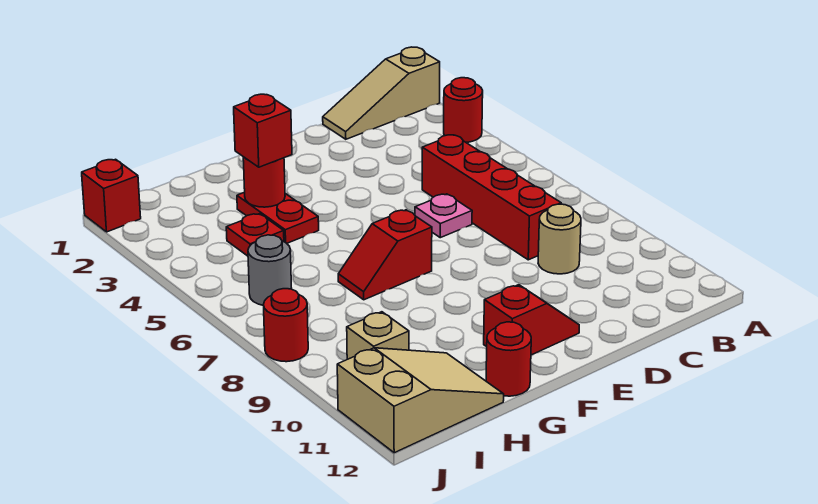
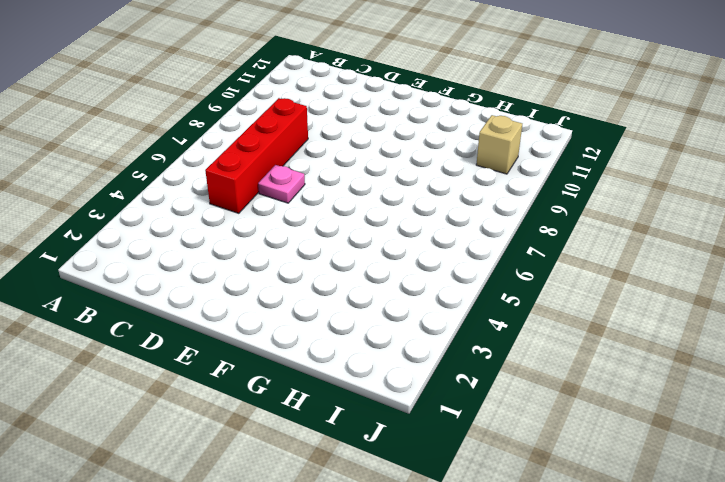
none -> tan slope A1:C1 level 1 top A
none -> red round brick A3 level 1
none -> tan round brick C9 level 1

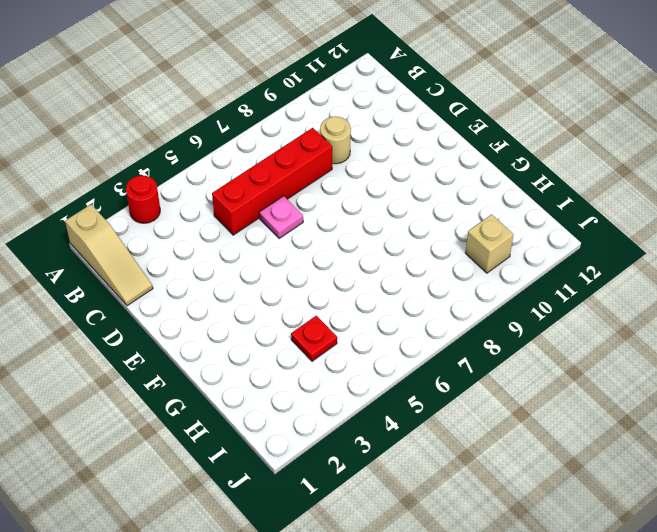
none -> red slope E11:F11 level 1 top F
none -> red slope F7:G7 level 1 top F
none -> red plate G3:G4 level 1

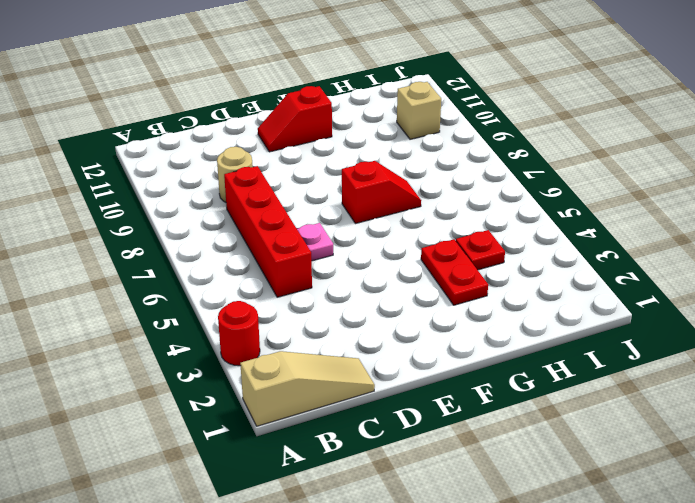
none -> red round brick G12 level 1
none -> tan slope H11:J12 level 1 top J
none -> grey round brick I6 level 1

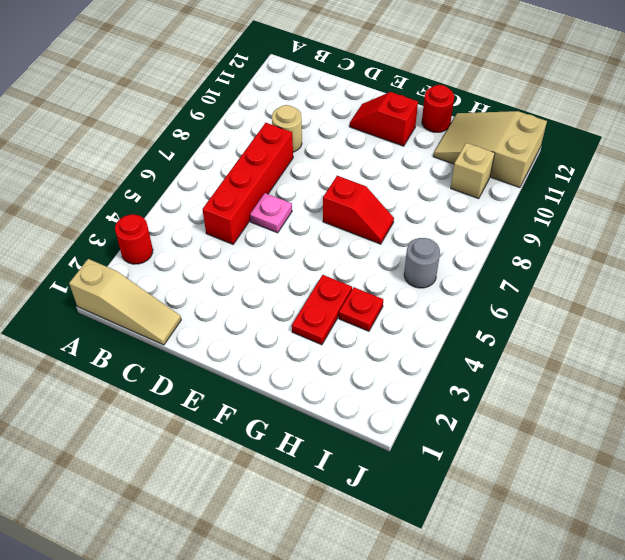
none -> red brick J1 level 1
none -> red round brick J8 level 1
none -> red round brick G3 level 2

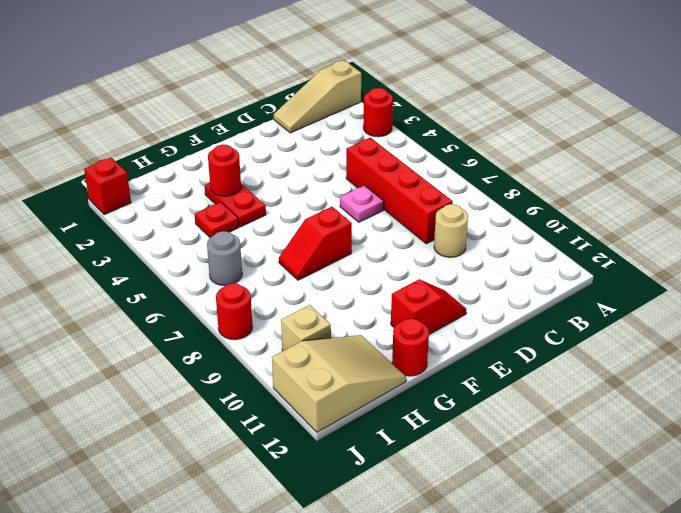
none -> red brick G3 level 3

